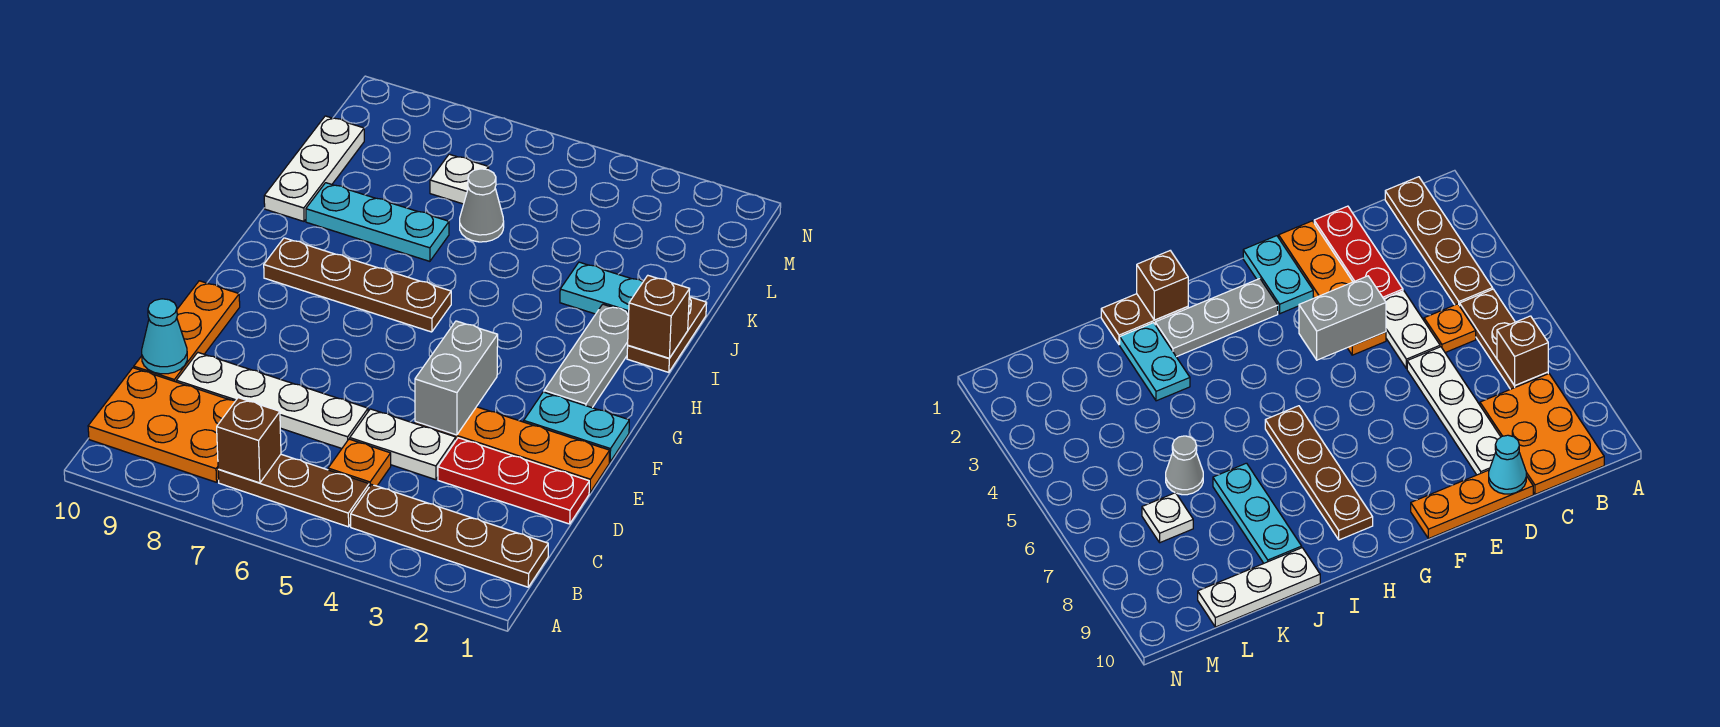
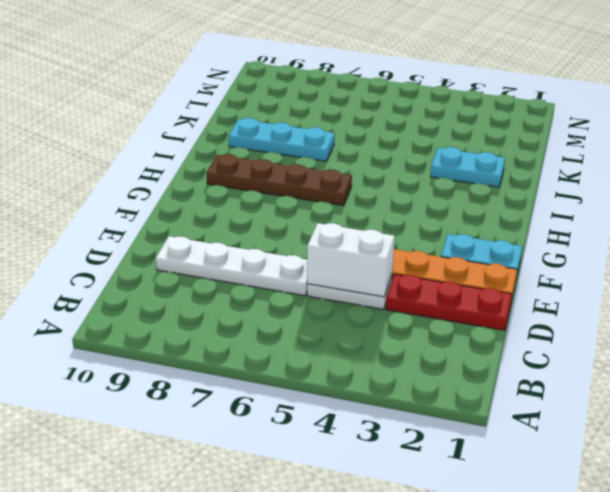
white brick D4:D5 level 2 -> none
none -> brown plate B1:B4 level 1
none -> brown plate B5:B7 level 1
none -> orange plate B8:C10 level 1

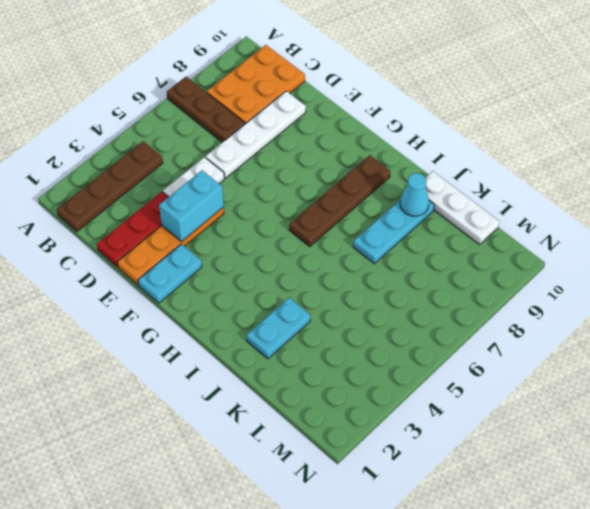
brown plate A7:C7 level 1 -> brown plate B5:B7 level 1
cyan brick E3:E4 level 2 -> grey brick E4:F4 level 2
cyan cone J9 level 2 -> cyan cone D10 level 2
none -> orange plate C5 level 1
none -> orange plate D10:F10 level 1
none -> grey plate G2:I2 level 1

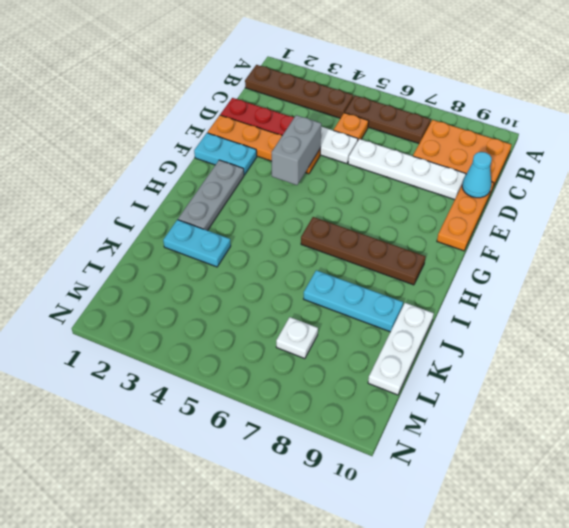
none -> brown plate I1:J1 level 1
none -> grey cone K6 level 1
none -> brown brick B7 level 2

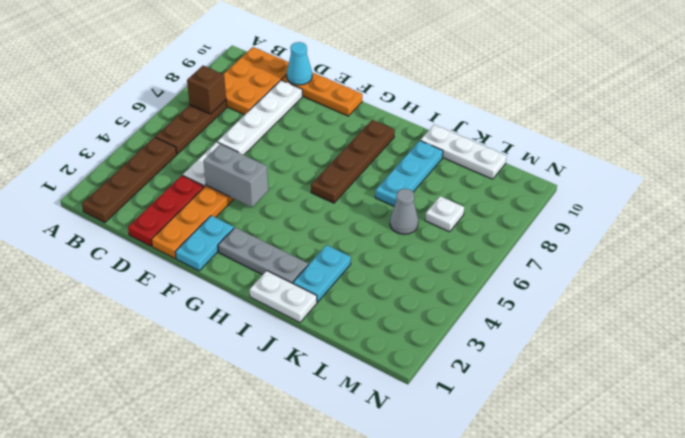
white plate I1:J1 level 1 -> brown plate I1:J1 level 1
none -> orange plate C5 level 1
none -> brown brick I1 level 2

